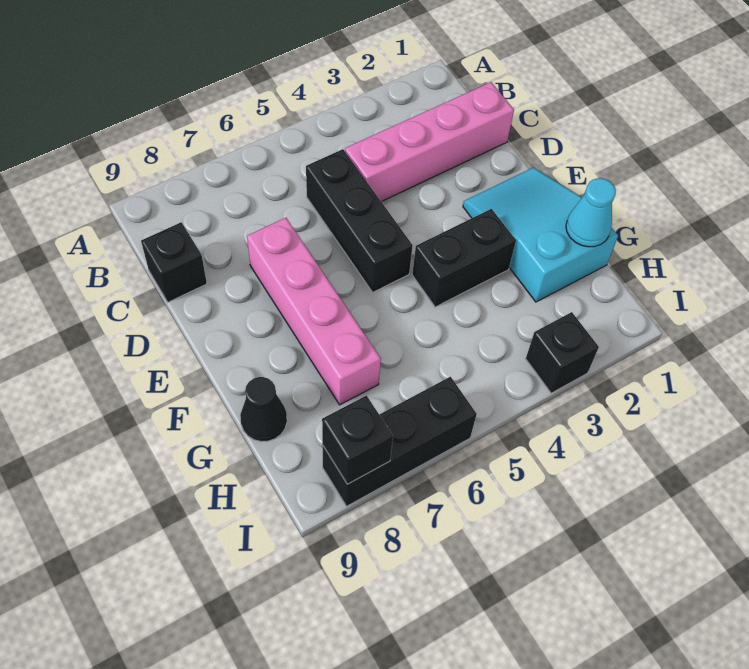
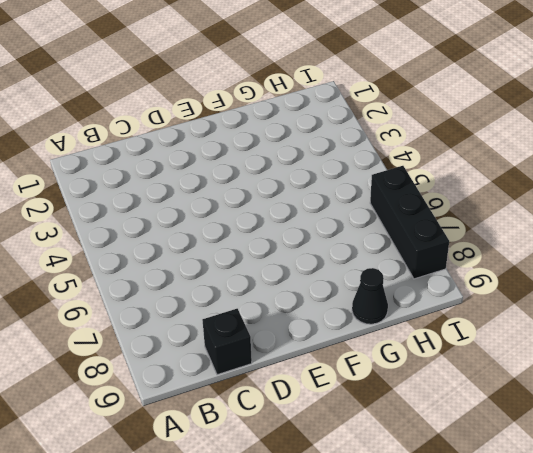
none -> pink brick C1:C4 level 1
none -> black brick C5:E5 level 1

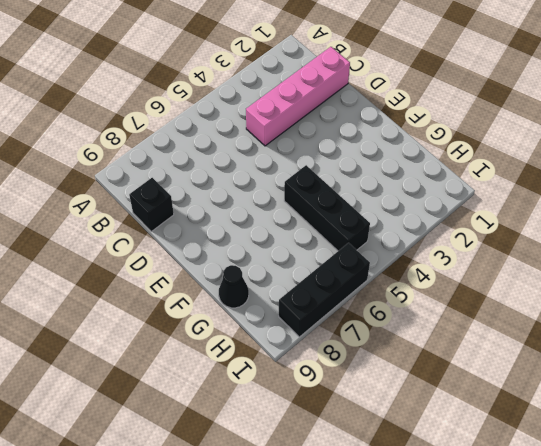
black brick F5:H5 level 1 -> black brick C5:E5 level 1
none -> pink brick D7:G7 level 1
none -> cyan slope E1:G2 level 1 top G

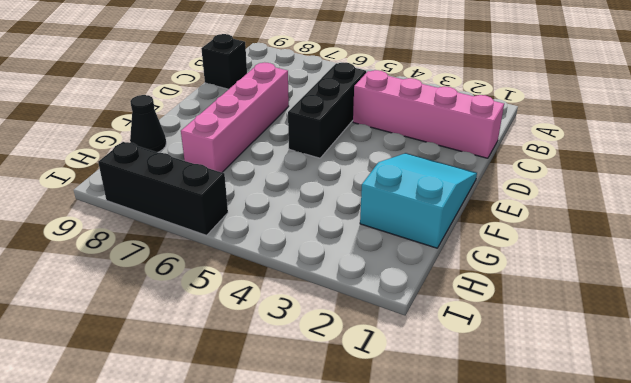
none -> black brick F3:F4 level 1
none -> black brick I3 level 1

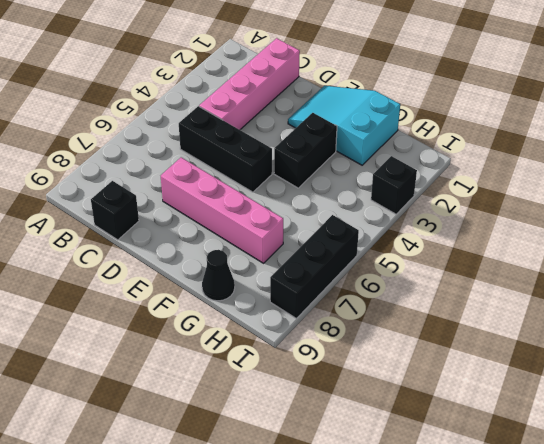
none -> cyan cone G1 level 2
none -> black brick I8 level 2

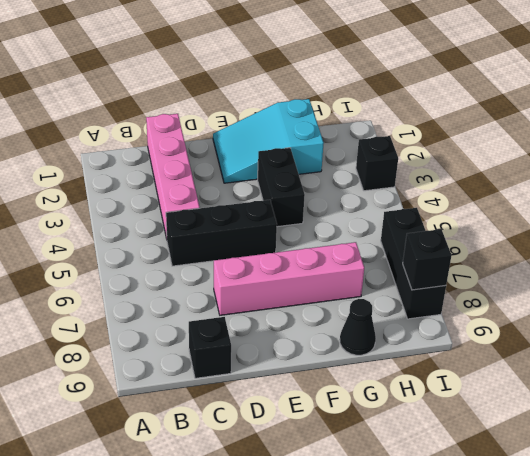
none -> cyan cone G1 level 2

